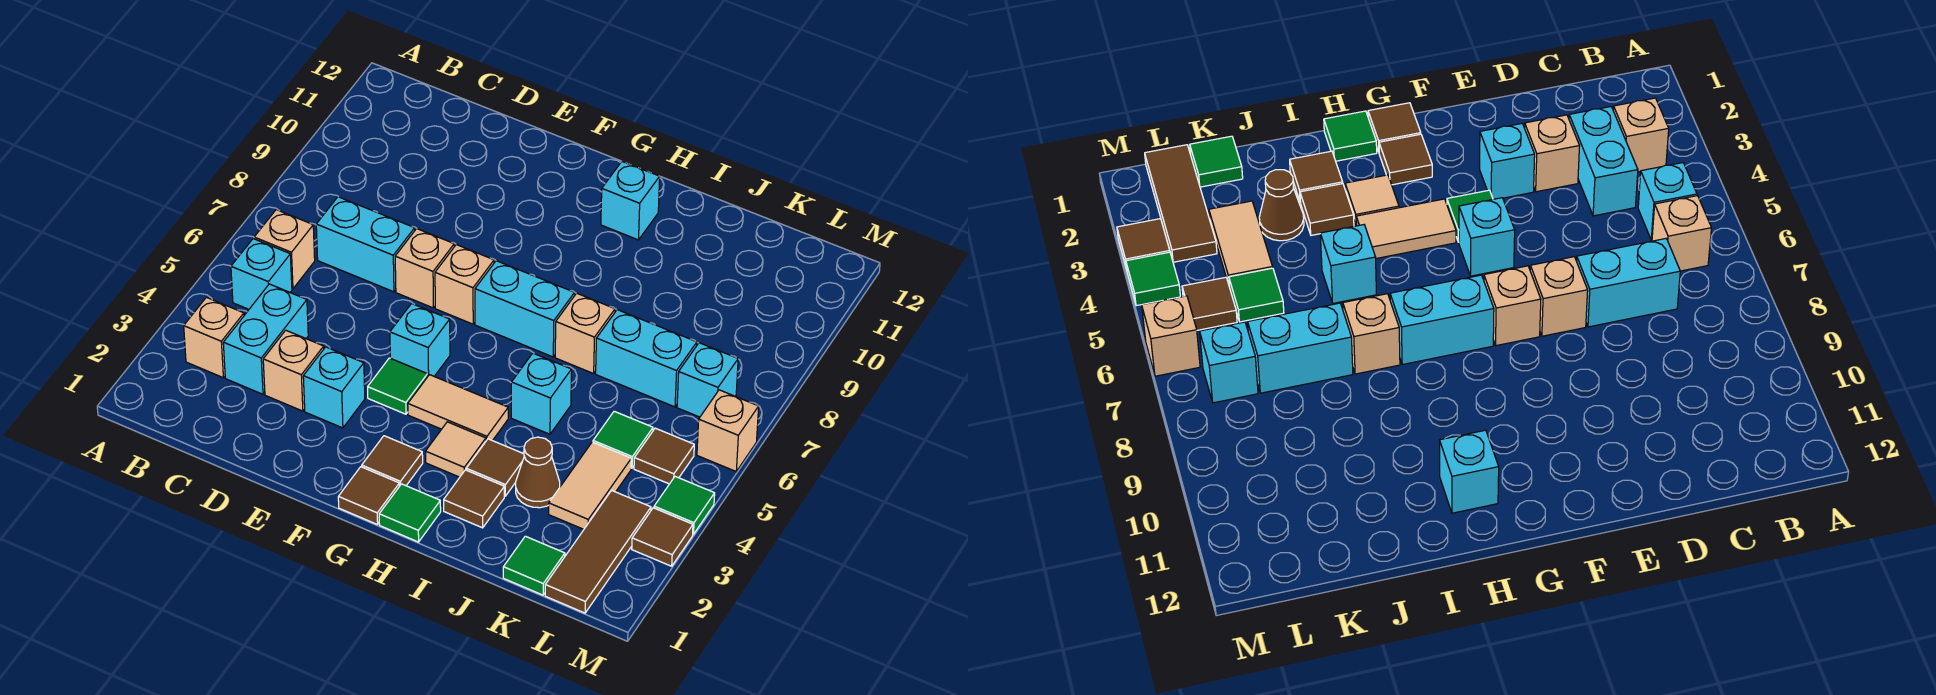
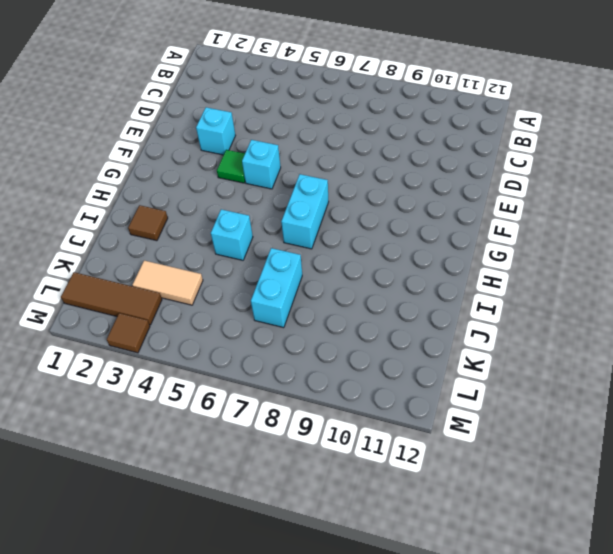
none -> tan brick B3 level 1
none -> cyan brick B5 level 1
none -> tan brick B6 level 1
none -> cyan brick C3:C4 level 1

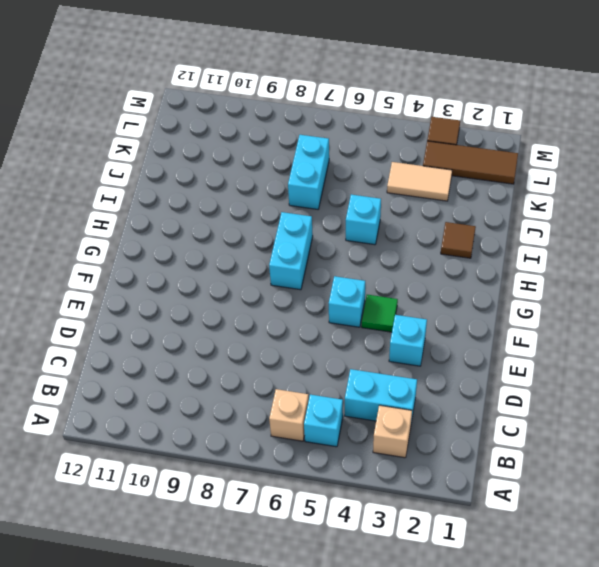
none -> cyan brick C7:D7 level 1
none -> tan brick D3 level 1
none -> tan brick E7 level 1
none -> tan brick F7 level 1

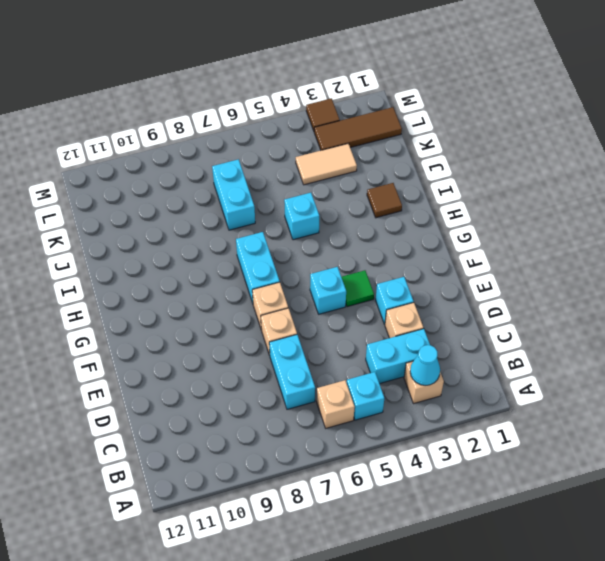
cyan cone B3 level 2 -> none
none -> brown tile G1 level 1
none -> brown tile G2 level 1
none -> tan tile G4:H4 level 1
none -> green tile H1 level 1

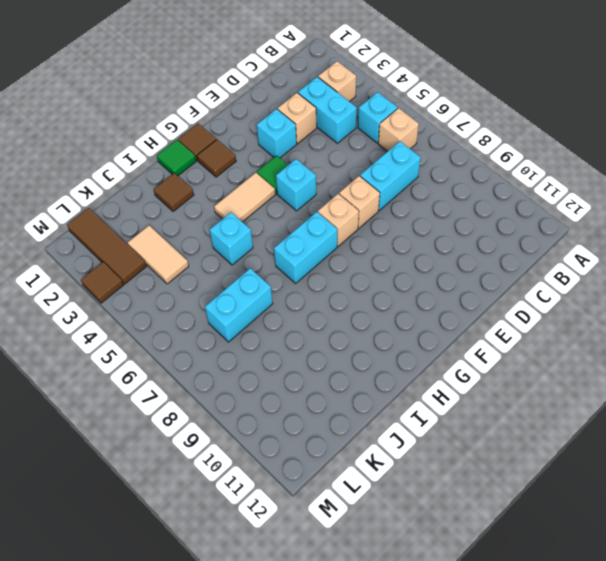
none -> tan tile H3 level 1
none -> cyan brick H11 level 1
none -> brown tile I3 level 1
none -> tan brick I7 level 1

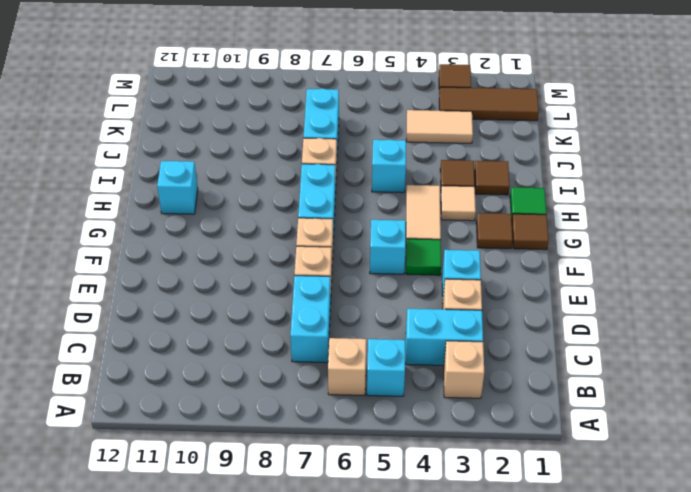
none -> brown cone J3 level 1
none -> green tile K1 level 1
none -> green tile K5 level 1
none -> brown tile L5 level 1

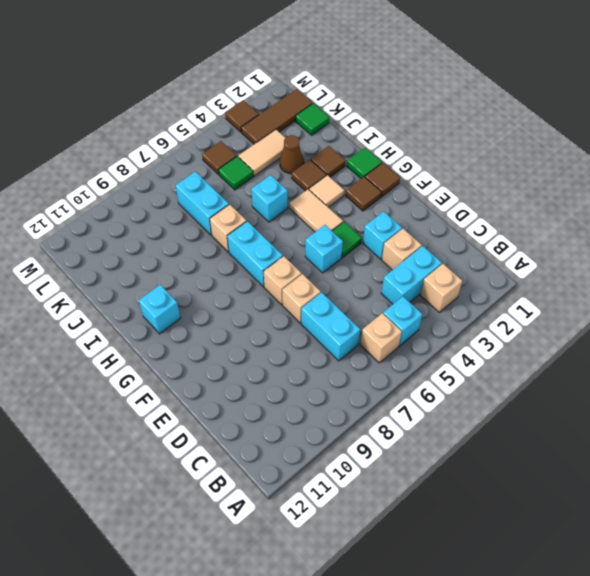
none -> cyan brick L7 level 1
none -> green tile M4 level 1
none -> tan brick M6 level 1

